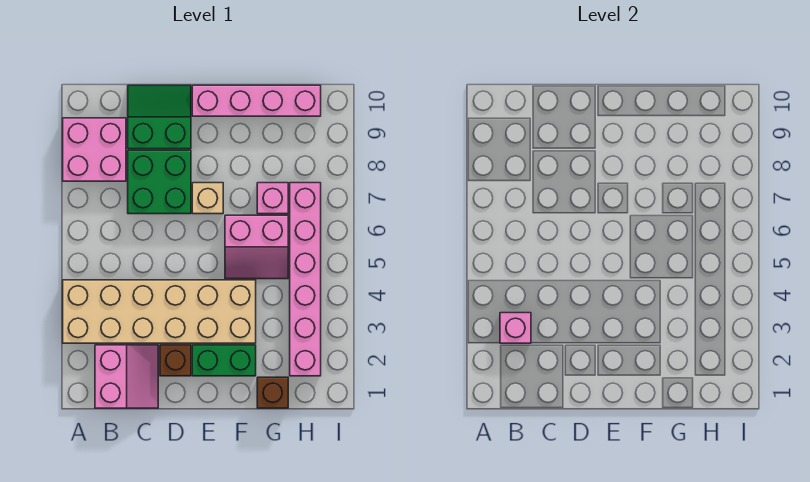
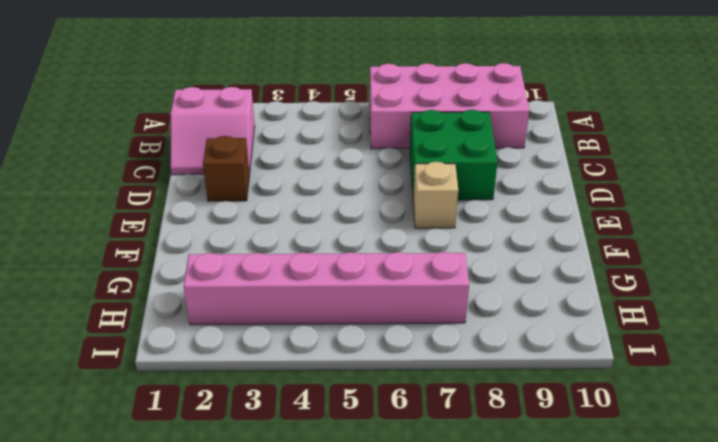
pink brick A6:B9 level 1 -> pink brick A8:B9 level 1
none -> tan brick A3:F4 level 1
none -> green slope C9:D10 level 1 top 9
none -> green brick E2:F2 level 1

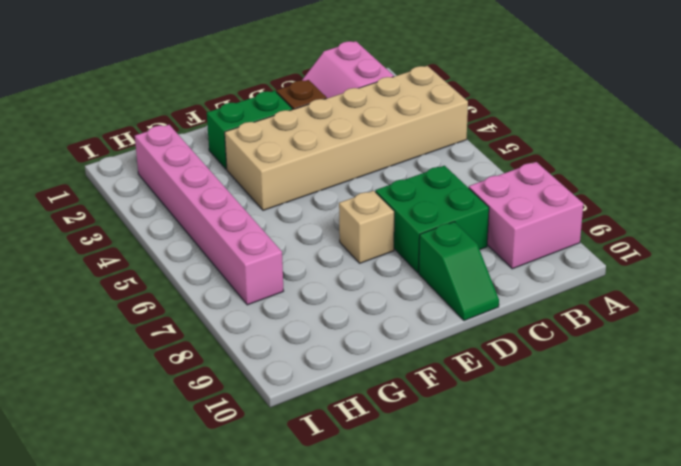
green slope D9:D10 level 1 top 9 -> green slope C9:D10 level 1 top 9
none -> pink brick E10:H10 level 1
none -> pink slope F5:G6 level 1 top 6
none -> brown brick G1 level 1

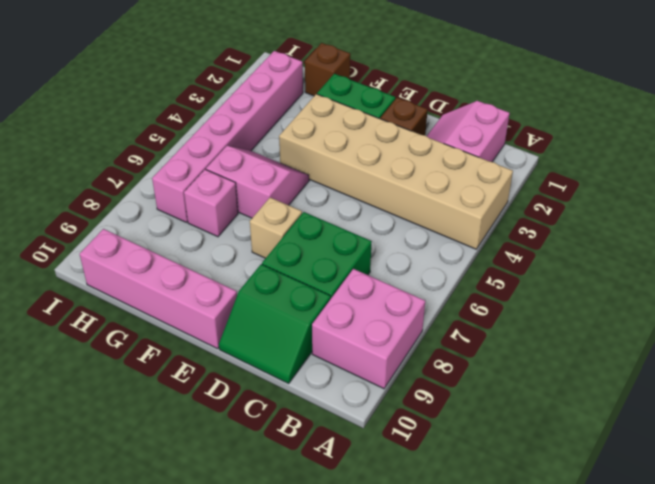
none -> pink brick B3 level 2

